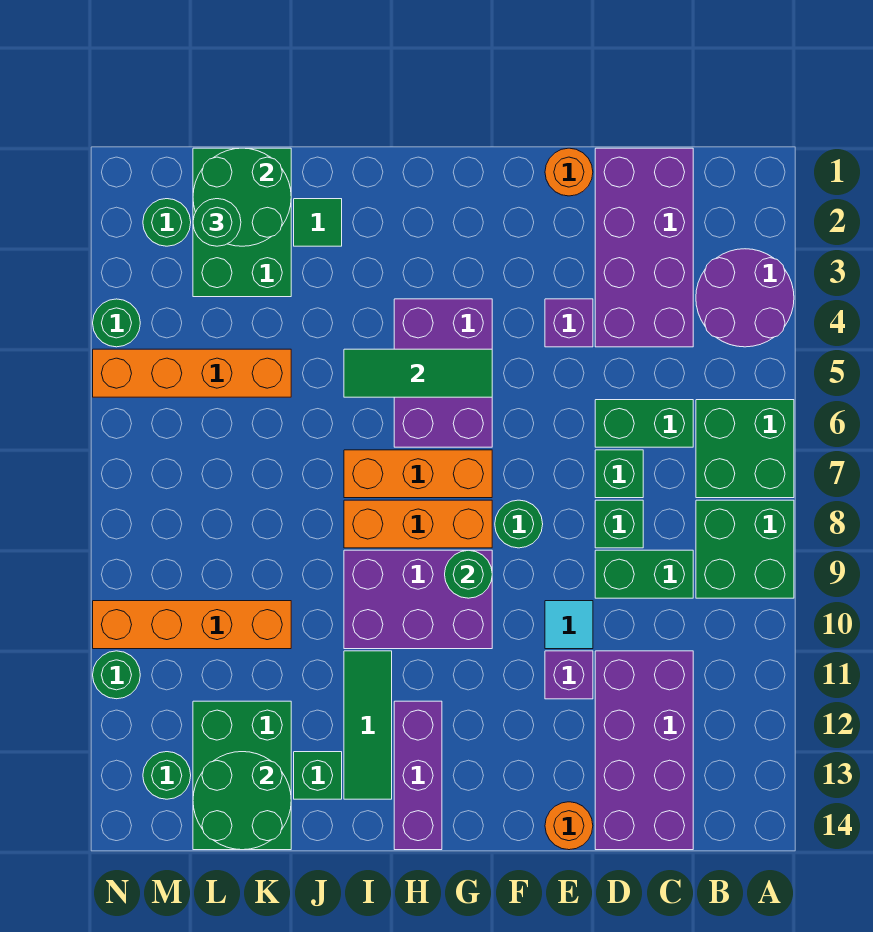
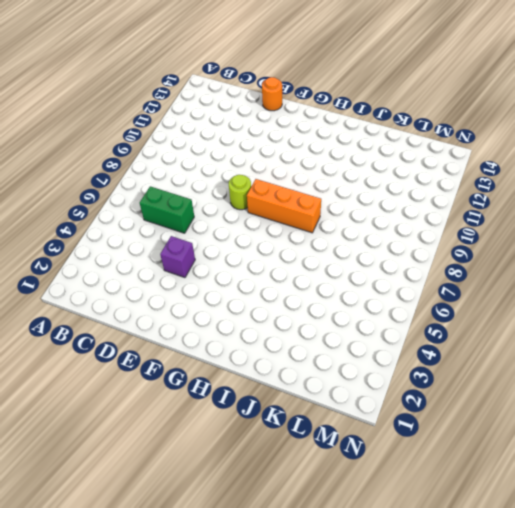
lime round brick F8 level 1 -> green round brick F8 level 1
none -> purple round brick A3:B4 level 1
none -> green brick A6:B7 level 1
none -> green brick A8:B9 level 1
none -> purple brick C1:D4 level 1

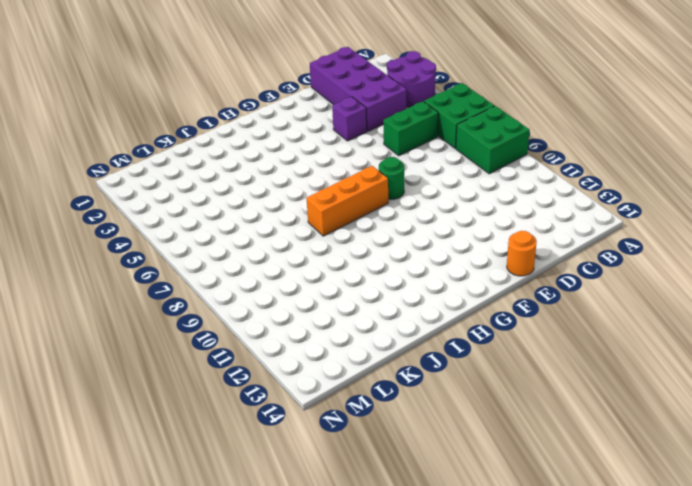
none -> green brick C9:D9 level 1
none -> purple brick C11:D14 level 1
none -> green brick D7 level 1
none -> green brick D8 level 1

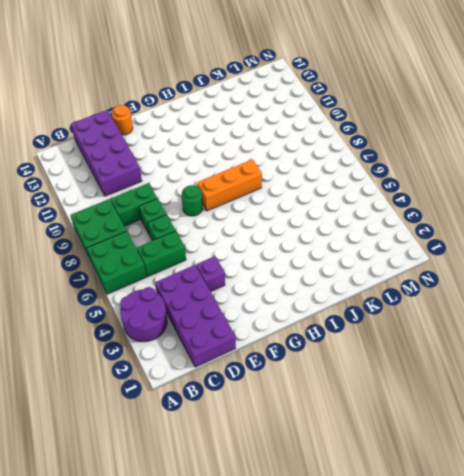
none -> orange round brick E1 level 1
none -> cyan tile E10 level 1
none -> purple brick E11 level 1
none -> purple brick G4:H6 level 1

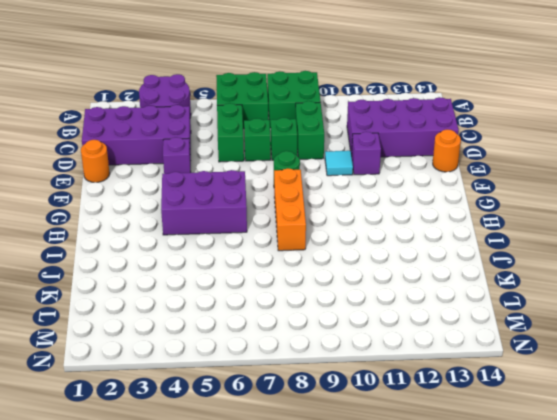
none -> orange brick G7:I7 level 1
none -> purple brick G9:I10 level 1
none -> purple brick H12:H14 level 1
none -> green tile I11:I13 level 1

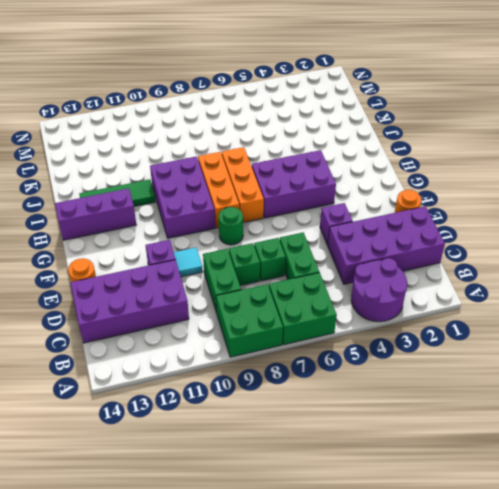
none -> green tile J2 level 1
none -> green brick J13 level 1
none -> green brick K1:L3 level 1
none -> orange brick K5:N5 level 1

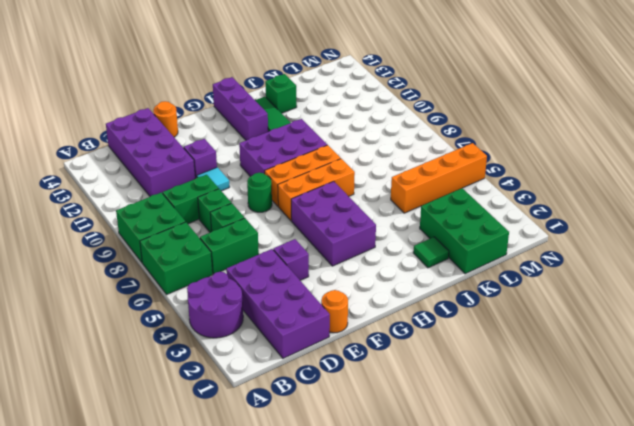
none -> orange brick K10:N10 level 1
none -> green brick K12:L14 level 1
none -> green round brick M2 level 1
none -> green round brick M13 level 1

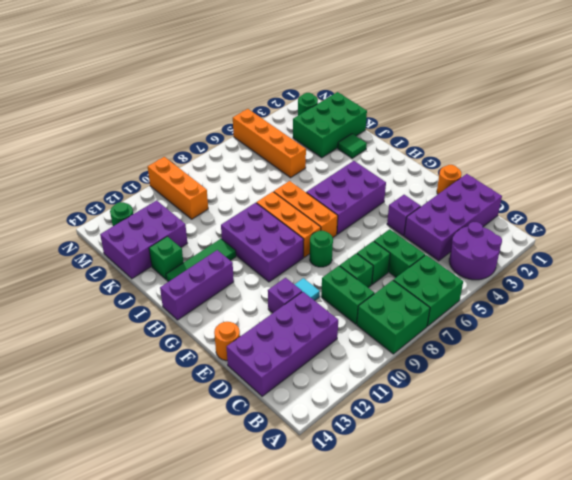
purple brick K12:L14 level 1 -> green brick K12:L14 level 1
orange brick L10:N10 level 1 -> orange brick K10:N10 level 1
none -> green round brick N4 level 1
none -> green round brick N11 level 1
none -> green tile G5:I5 level 2
none -> green round brick G9 level 2

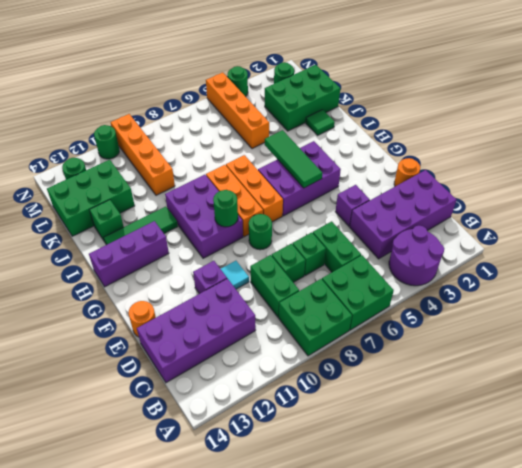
none -> green round brick K1:L2 level 2
none -> green round brick K13:L14 level 2
none -> green round brick L2 level 3

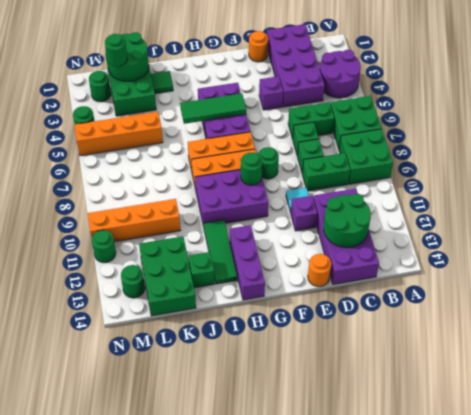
green round brick C12:D13 level 2 -> green round brick K13:L14 level 2

